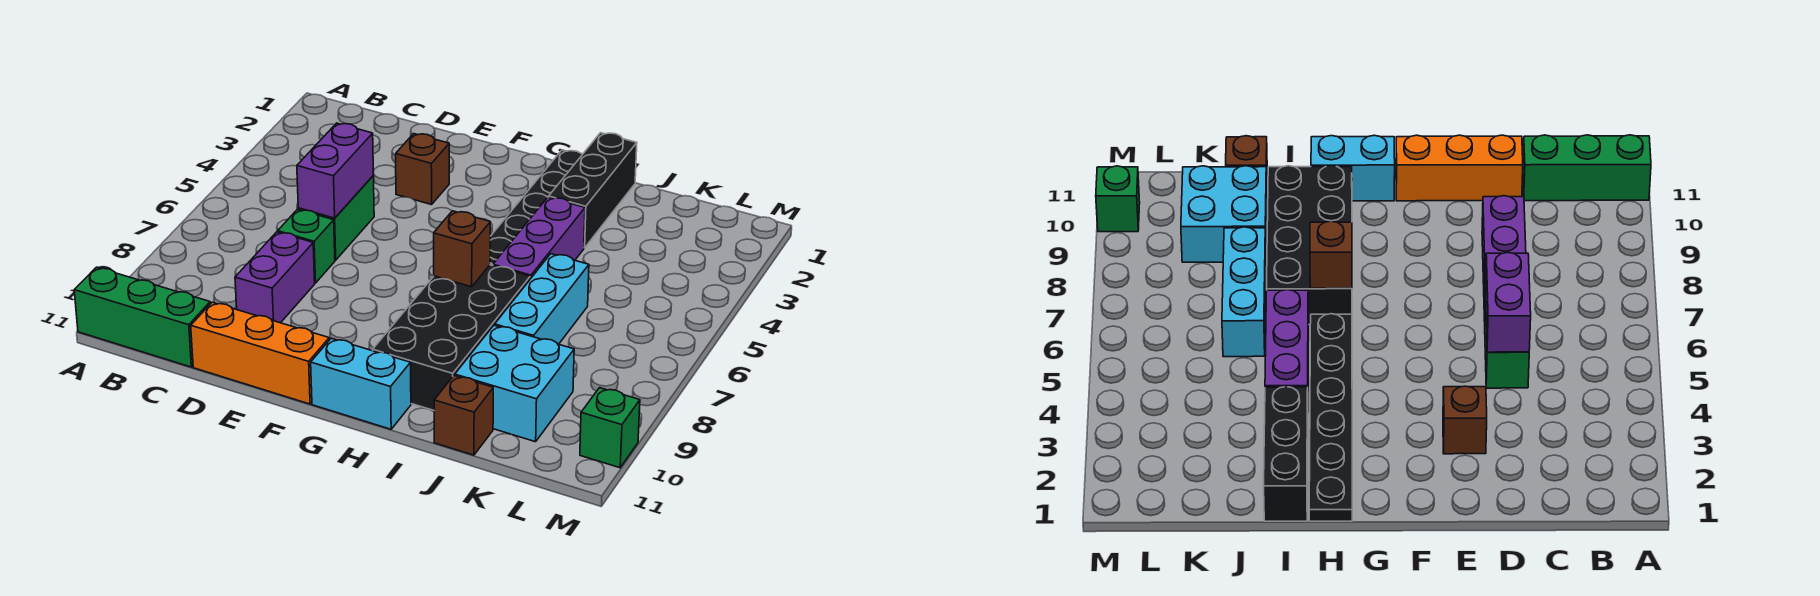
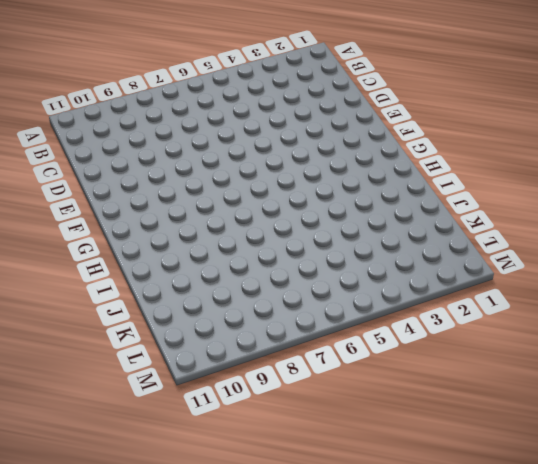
none -> green brick A11:C11 level 1
none -> green brick D5:D6 level 1
none -> green brick D7 level 1

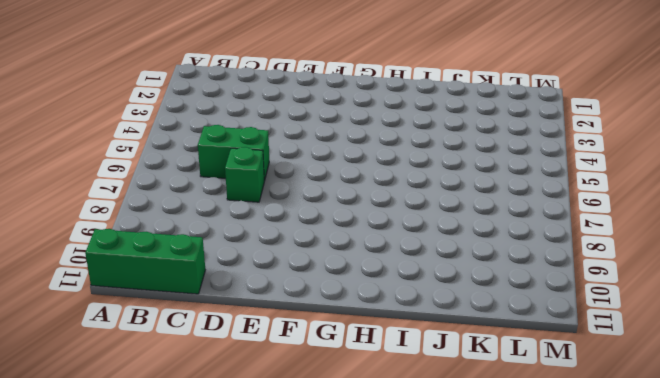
green brick C6:D6 level 1 -> green brick D5:D6 level 1
none -> purple brick D8:D9 level 1
none -> orange brick D11:F11 level 1
none -> brown brick E3 level 1

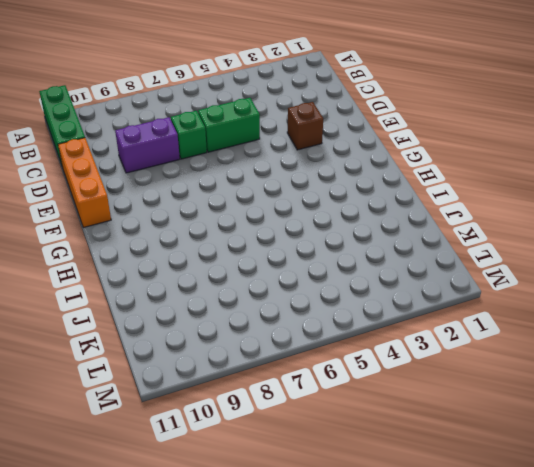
none -> cyan brick G11:H11 level 1
none -> black plate H1:H6 level 1
none -> black brick H7:I10 level 1

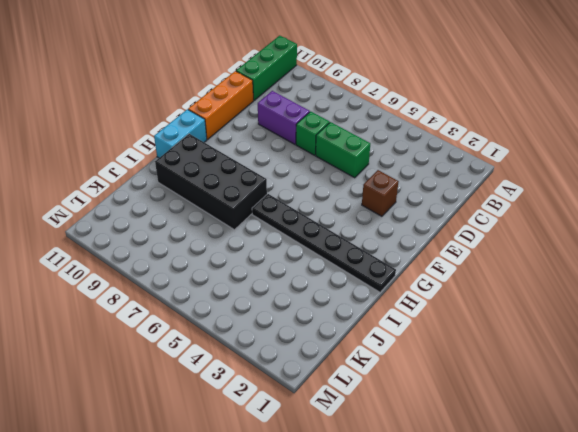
none -> black brick I1:I3 level 1
none -> purple brick I4:I6 level 1
none -> cyan brick J6:J8 level 1

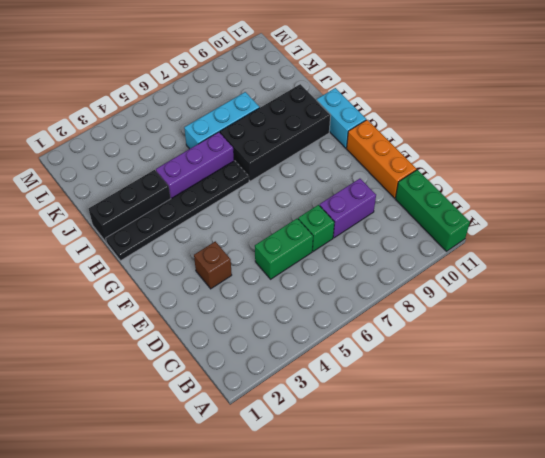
none -> cyan brick J9:K10 level 1
none -> brown brick J11 level 1
none -> green brick M10 level 1

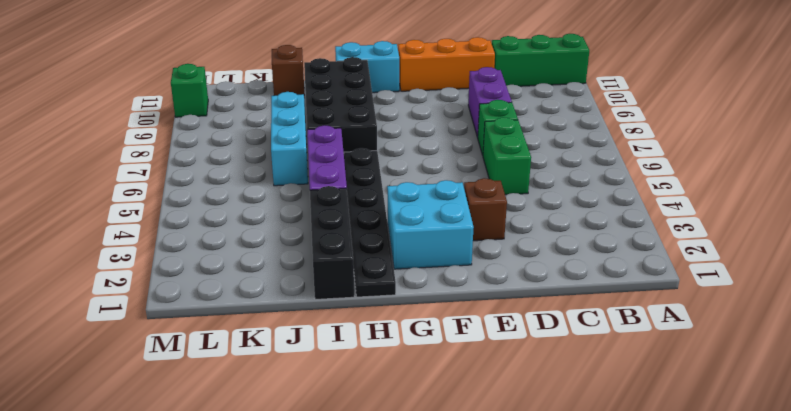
cyan brick F2:G3 level 1 -> cyan brick J9:K10 level 1
none -> purple brick D5:D6 level 2
none -> brown brick H7 level 2

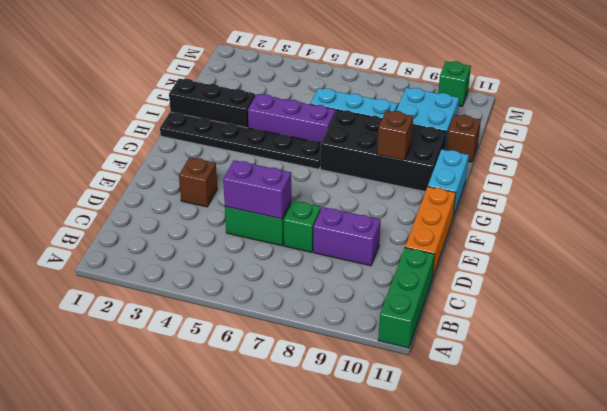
brown brick H9 level 2 -> brown brick H7 level 2

